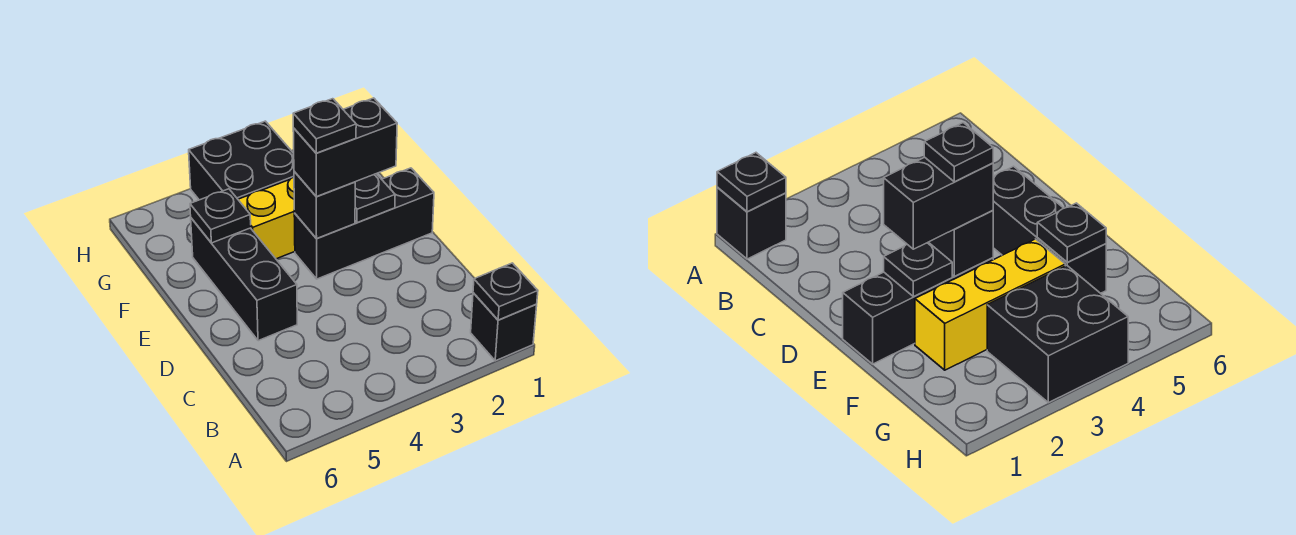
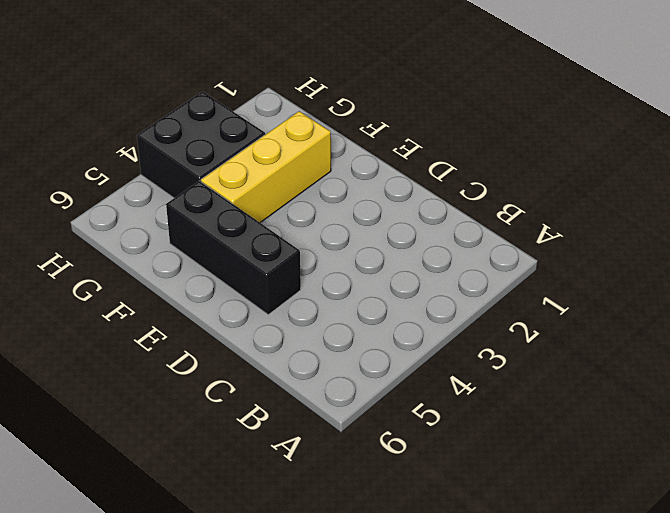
none -> black brick A1 level 1
none -> black brick E1:E3 level 1

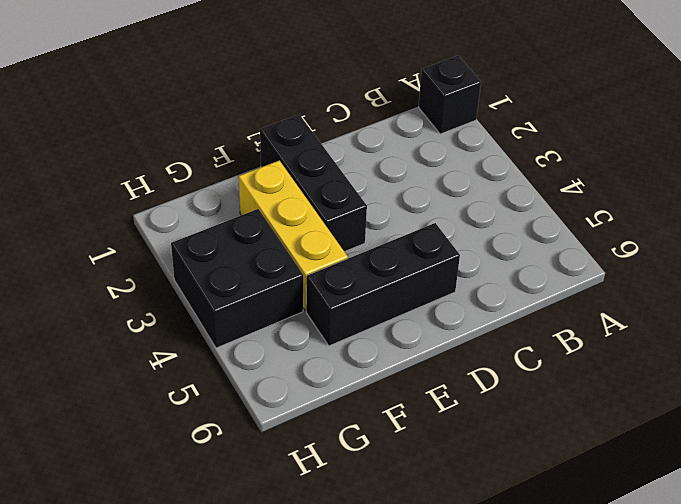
none -> black plate A1 level 2
none -> black plate E2 level 2

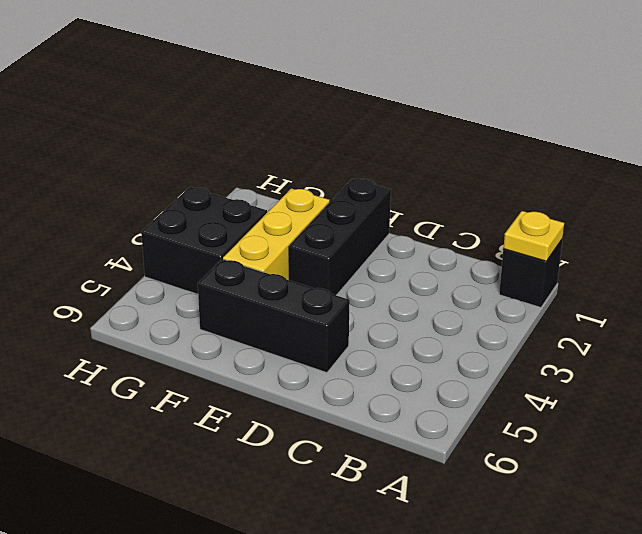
yellow plate A1 level 2 -> black plate A1 level 2
none -> black plate E2 level 2
none -> black brick E3 level 2

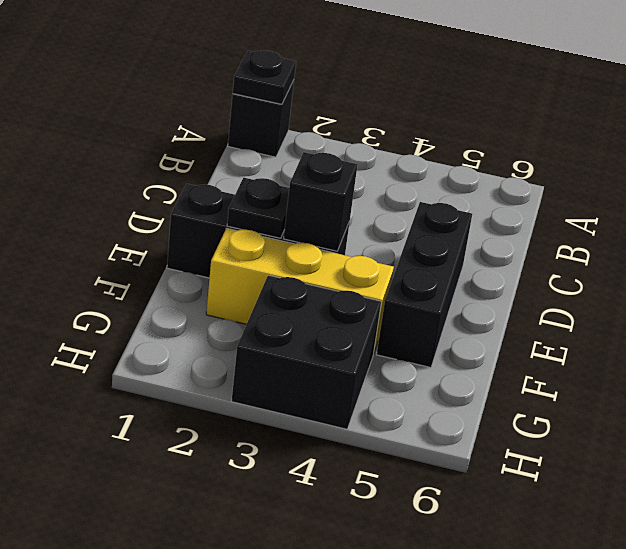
none -> black plate F5 level 2
none -> black brick E2:E3 level 3

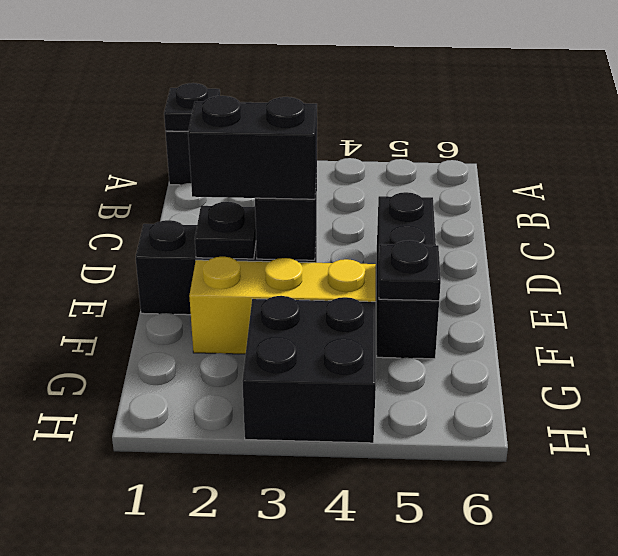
none -> black plate E3 level 4

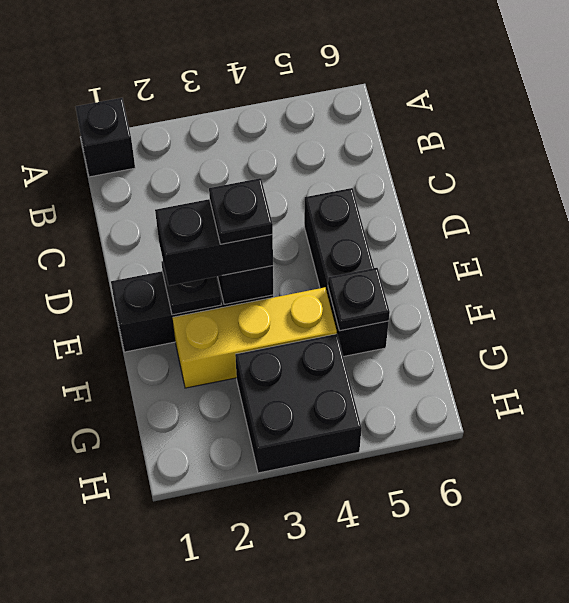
none -> black plate A1 level 2

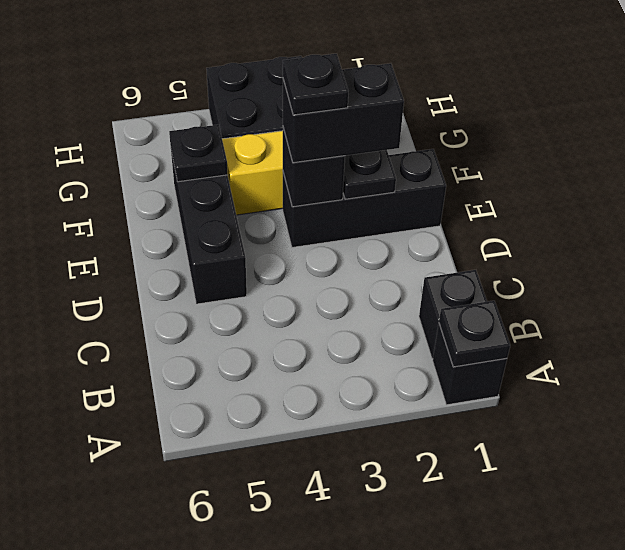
black brick B1 level 1 -> none

